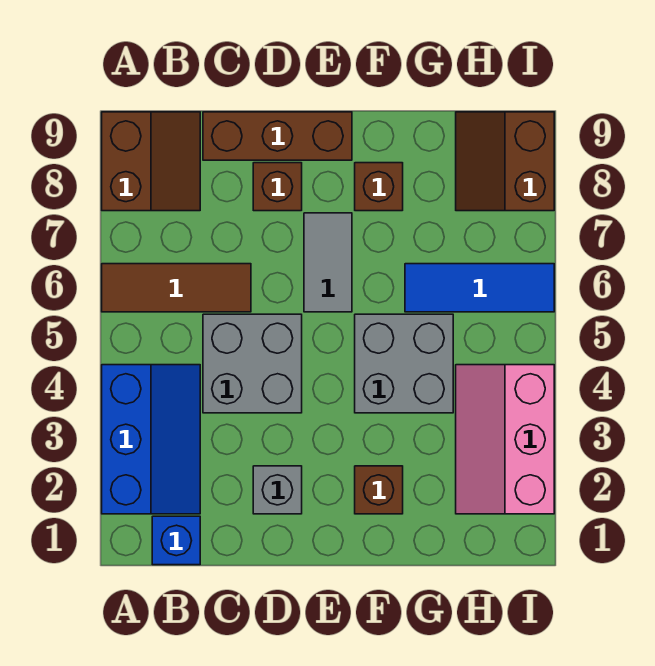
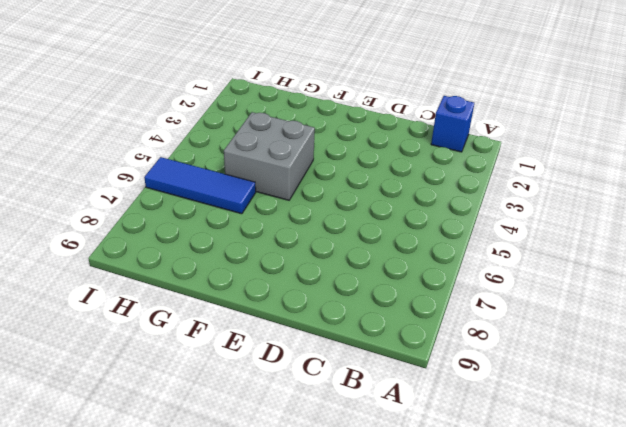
none -> blue slope A2:B4 level 1 top A
none -> brown tile A6:C6 level 1
none -> brown slope A8:B9 level 1 top A

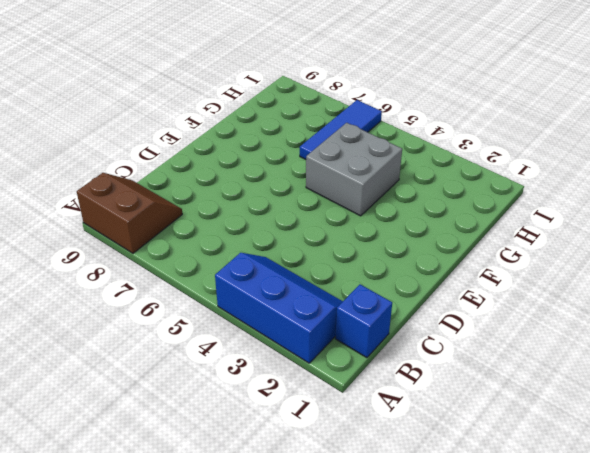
none -> brown tile A6:C6 level 1
none -> grey brick C4:D5 level 1
none -> brown brick C9:E9 level 1

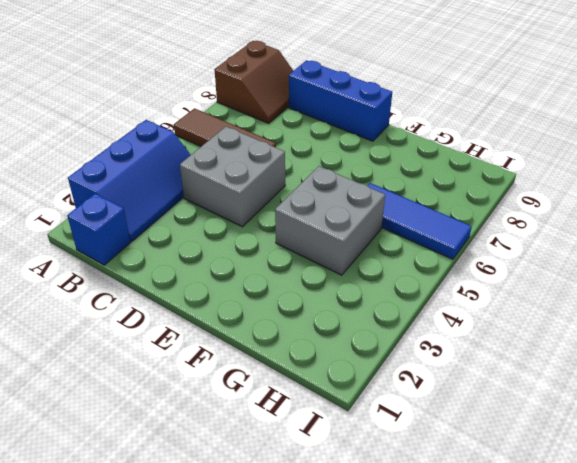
blue brick C9:E9 level 1 -> brown brick C9:E9 level 1
none -> grey brick D2 level 1
none -> brown brick D8 level 1
none -> grey tile E6:E7 level 1

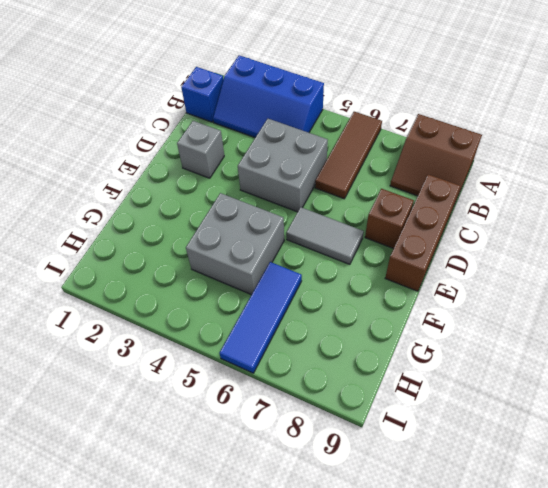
none -> brown brick F2 level 1
none -> brown brick F8 level 1
none -> pink slope H2:I4 level 1 top I

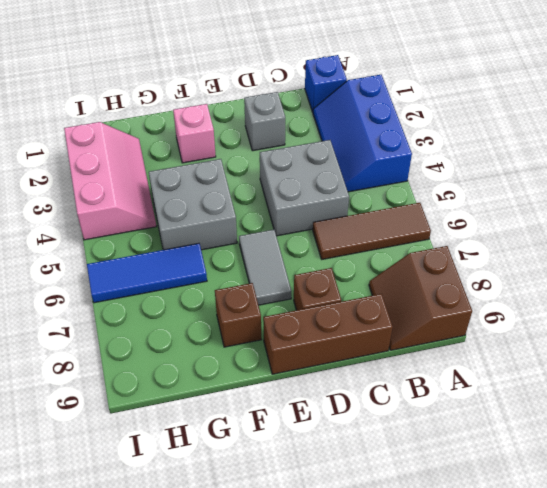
pink brick F2 level 1 -> brown brick F2 level 1
none -> brown slope H8:I9 level 1 top I

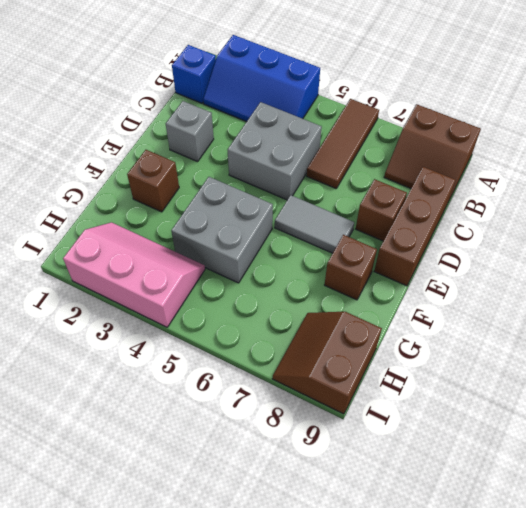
brown slope H8:I9 level 1 top 9 -> brown slope H8:I9 level 1 top I
none -> blue tile G6:I6 level 1

